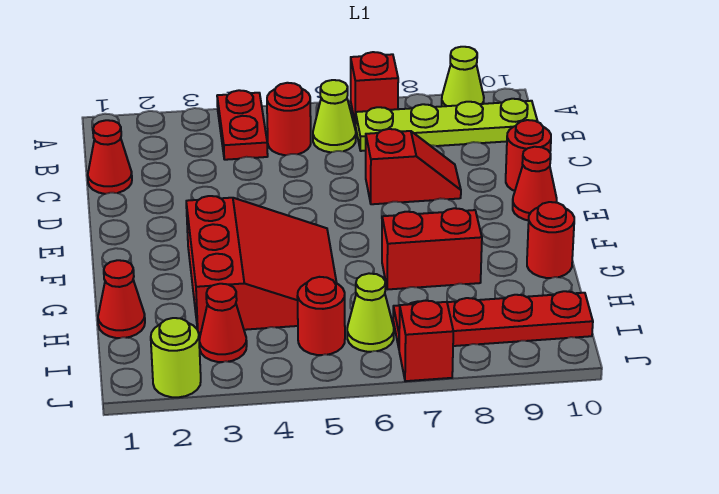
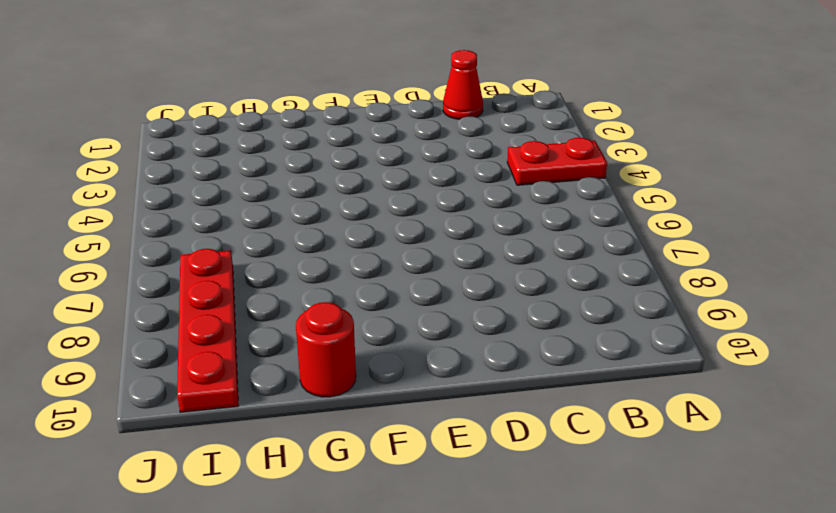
none -> red brick A7 level 1
none -> lime cone A9 level 1
none -> red round brick B5 level 1

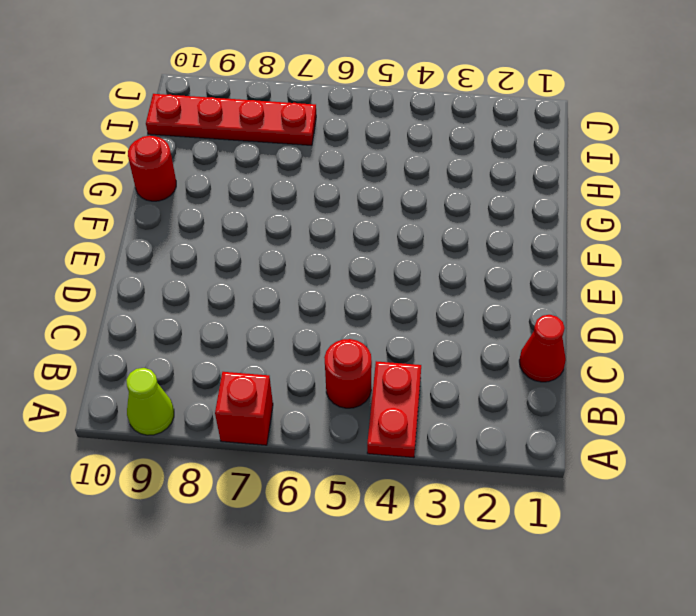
none -> lime cone B6 level 1
none -> lime plate B7:B10 level 1
none -> red slope D7:D8 level 1 top 7

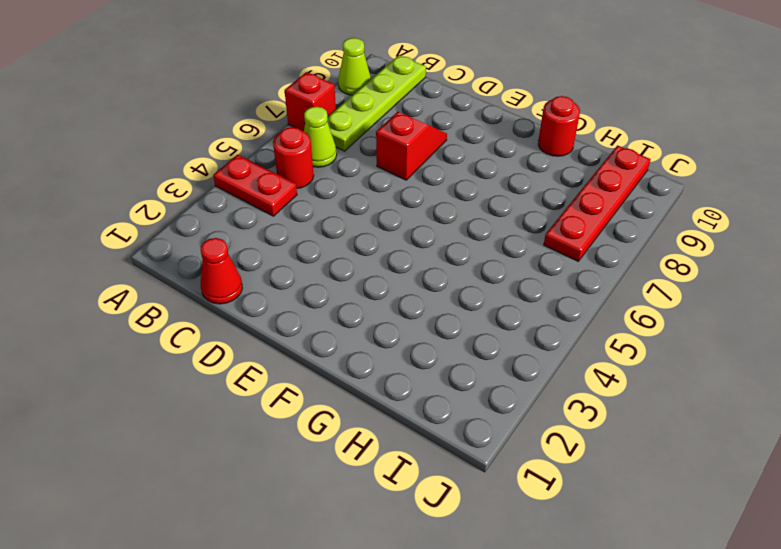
none -> red round brick D10 level 1
none -> red cone E10 level 1
none -> red slope F3:H5 level 1 top 3

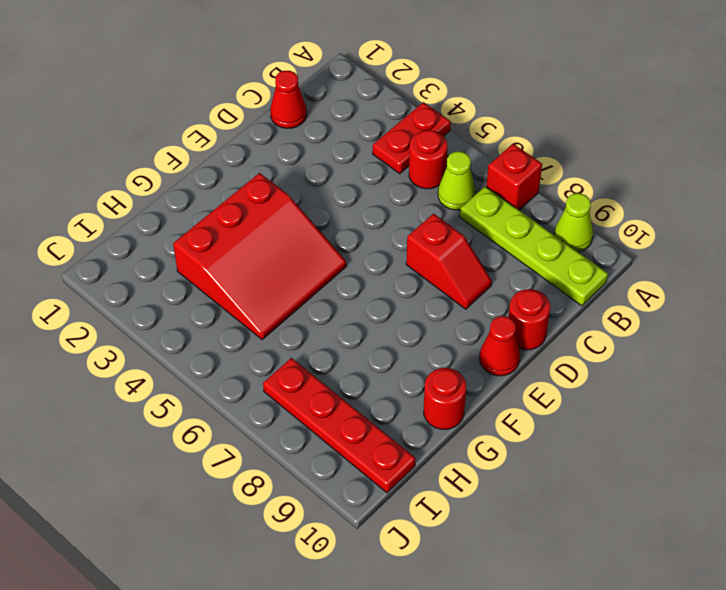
none -> red brick G7:G8 level 1
none -> red cone H1 level 1
none -> red cone I3 level 1

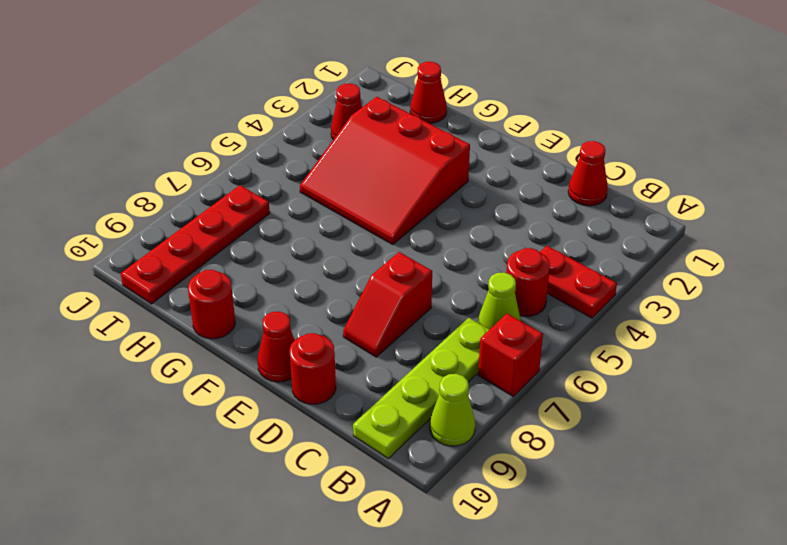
none -> red brick G7:G8 level 1
none -> red round brick I5 level 1
none -> lime cone I6 level 1

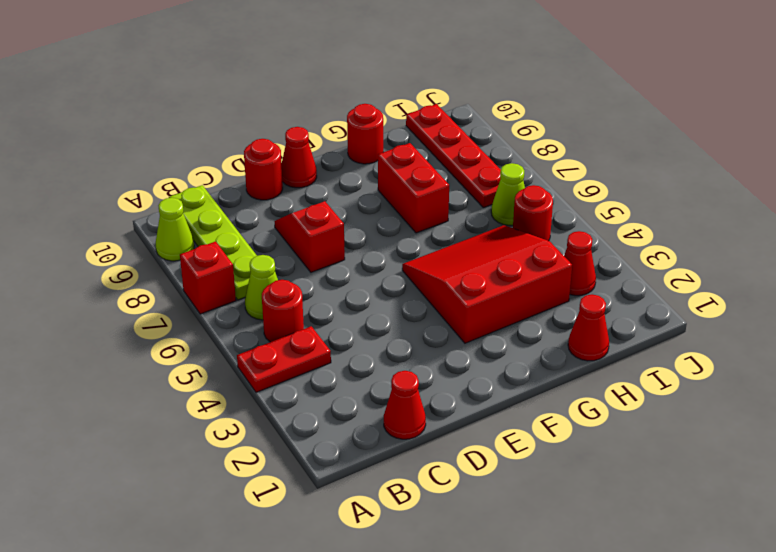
none -> lime round brick J2 level 1
none -> red brick J7 level 1

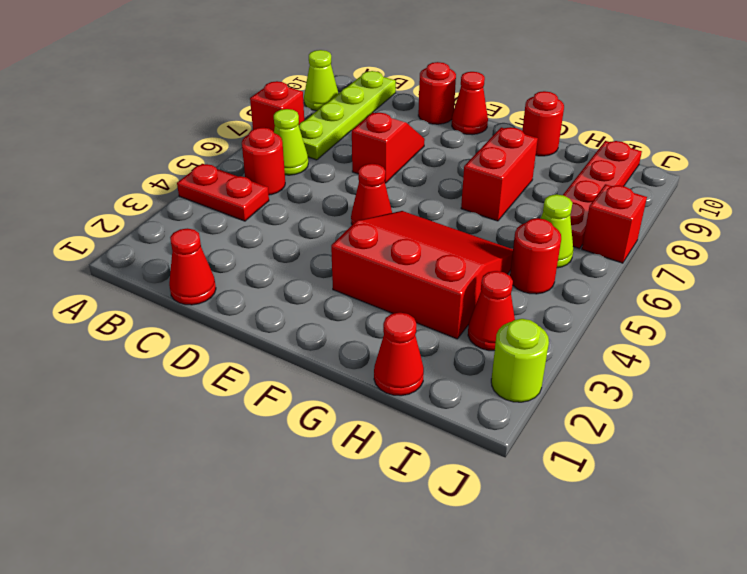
red cone E5 level 1 -> none

